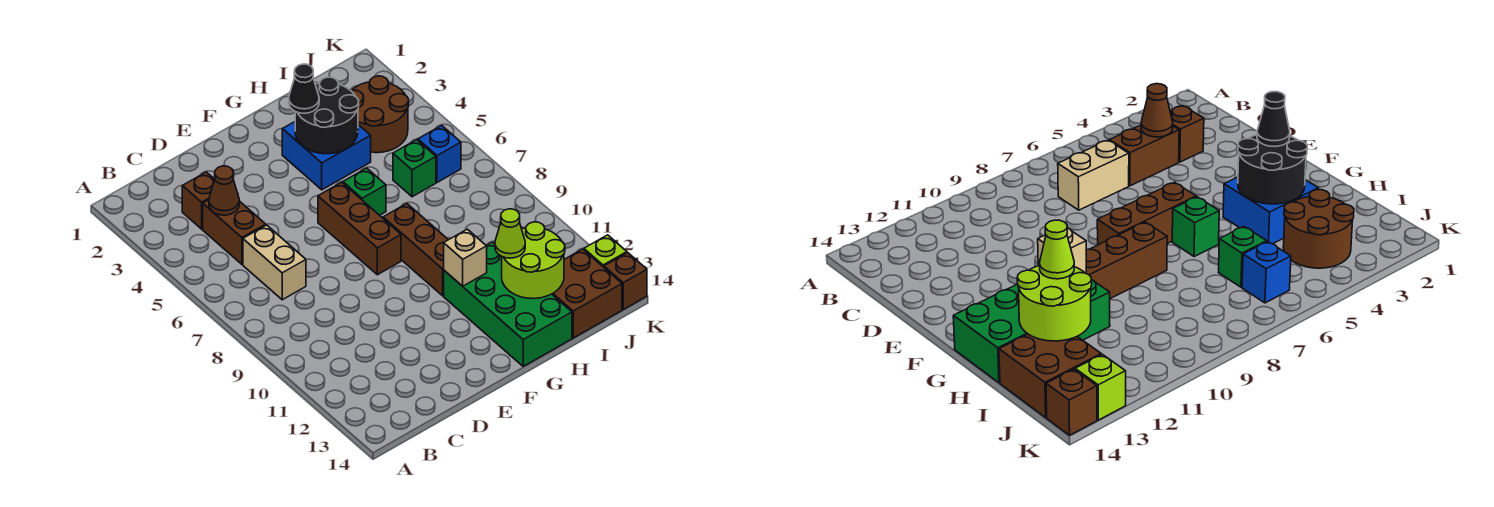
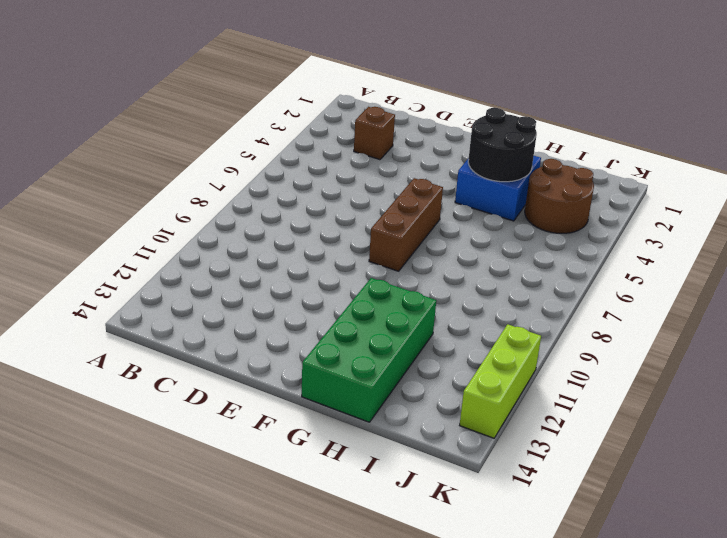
lime brick K11:K13 level 1 -> lime brick K13 level 1
none -> brown brick C4:C5 level 1
none -> tan brick C6:C7 level 1
none -> green brick G6 level 1

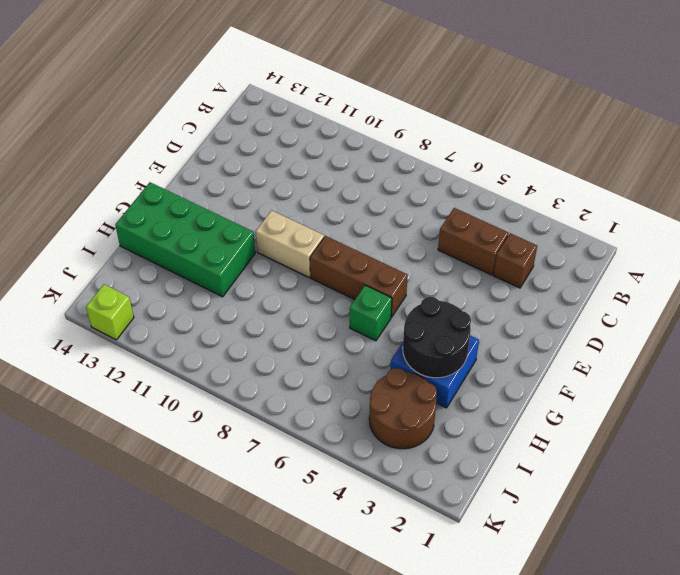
tan brick F9:F10 level 1 -> tan brick C6:C7 level 1
none -> brown brick G8:G10 level 1
none -> green brick I6 level 1
none -> brown brick I13:J14 level 1

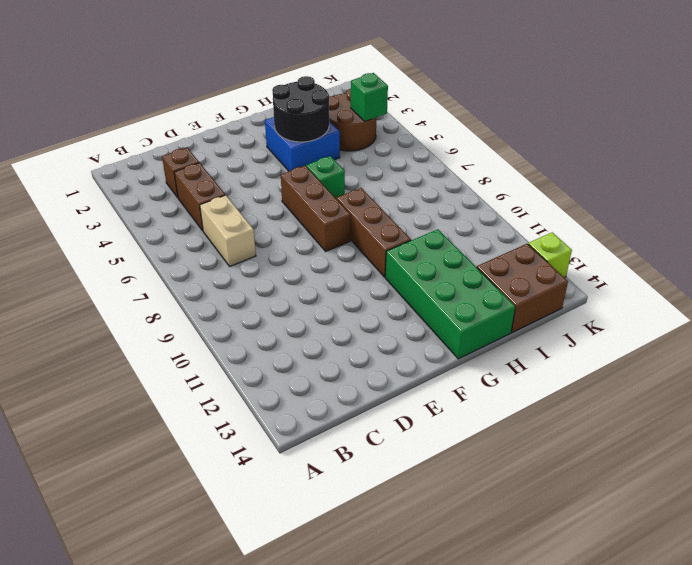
green brick J4 level 2 -> green brick I6 level 1
none -> blue brick J6 level 1
none -> brown brick K14 level 1
none -> brown cone C4 level 2

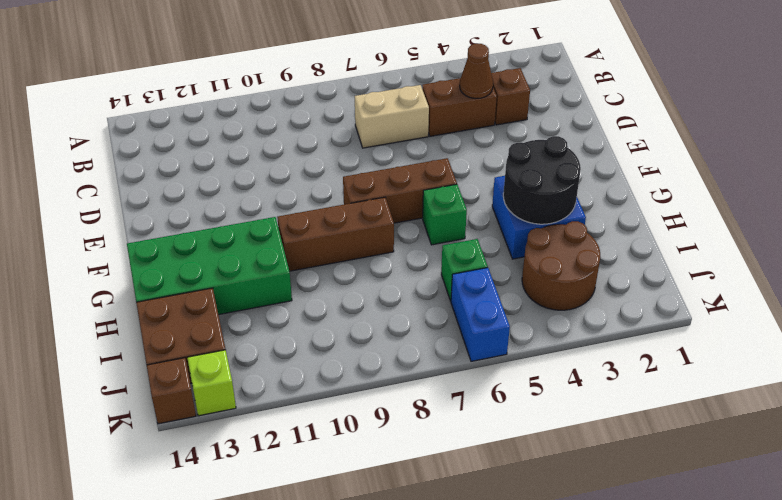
blue brick J6:K6 level 1 -> blue brick J6 level 1
none -> tan brick G11 level 2
none -> lime round brick H12:I13 level 2
none -> black cone G3 level 3

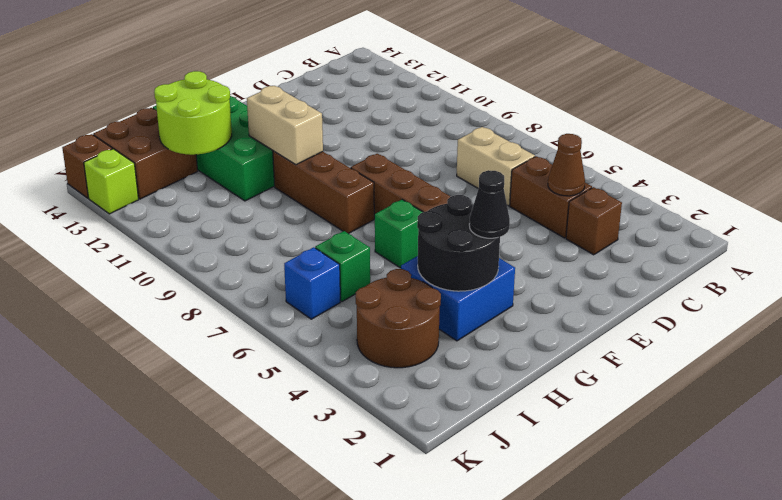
tan brick G10:G11 level 2 -> tan brick G11 level 2
none -> lime cone H12 level 3

